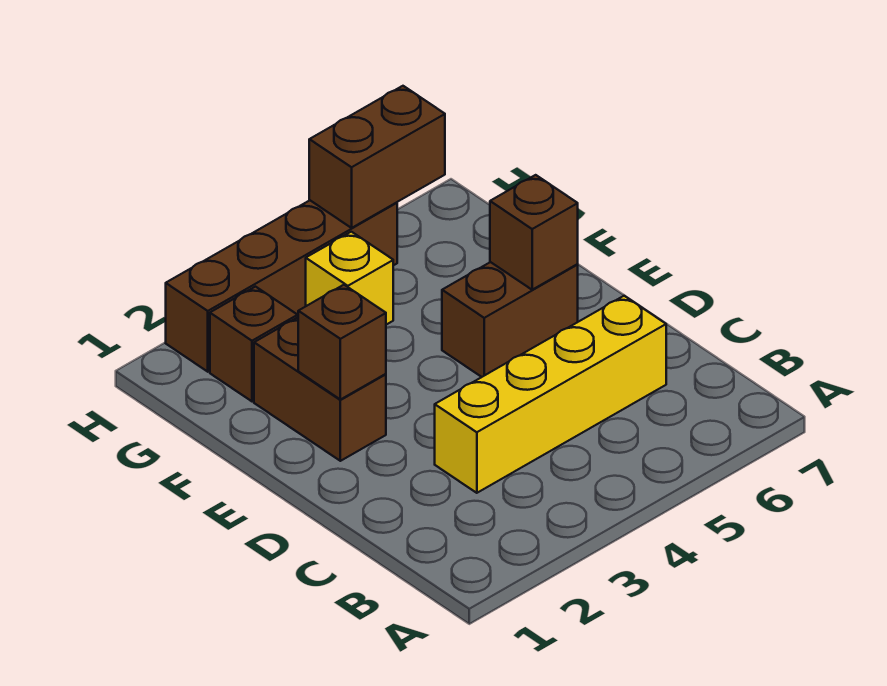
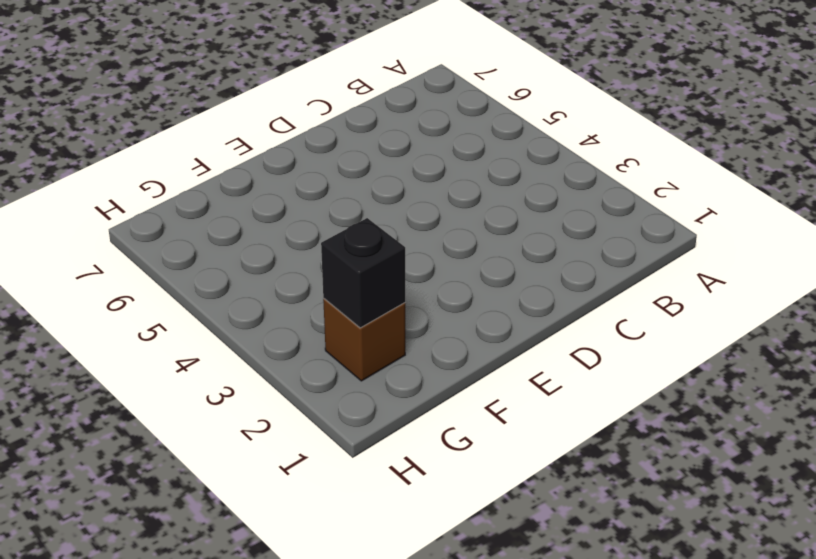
black brick G2 level 2 -> none
none -> yellow brick C3:C6 level 1
none -> brown brick E2:F2 level 1

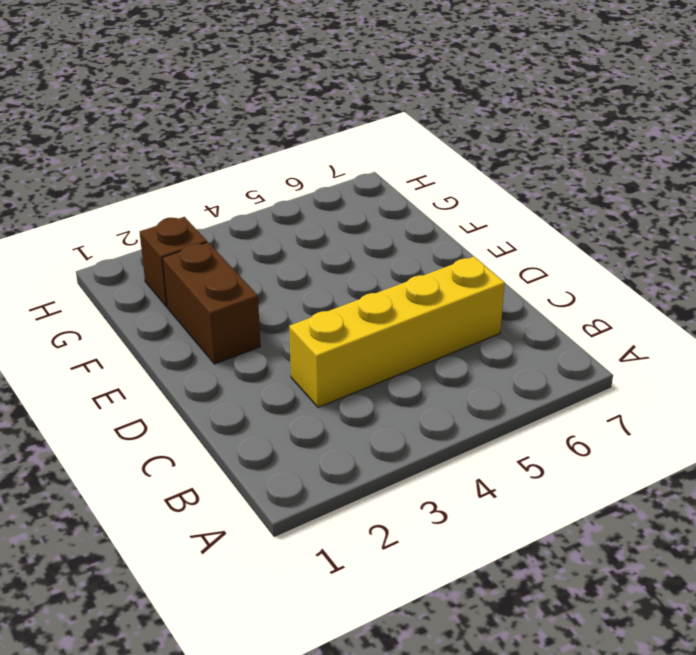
none -> brown brick E5:E6 level 1
none -> yellow brick G4 level 1

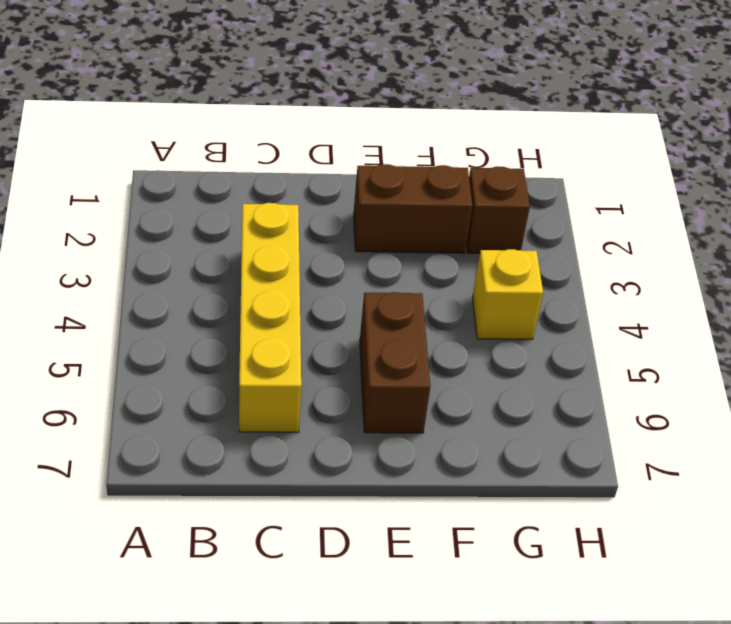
none -> brown brick H2:H5 level 1
none -> brown brick E2 level 2

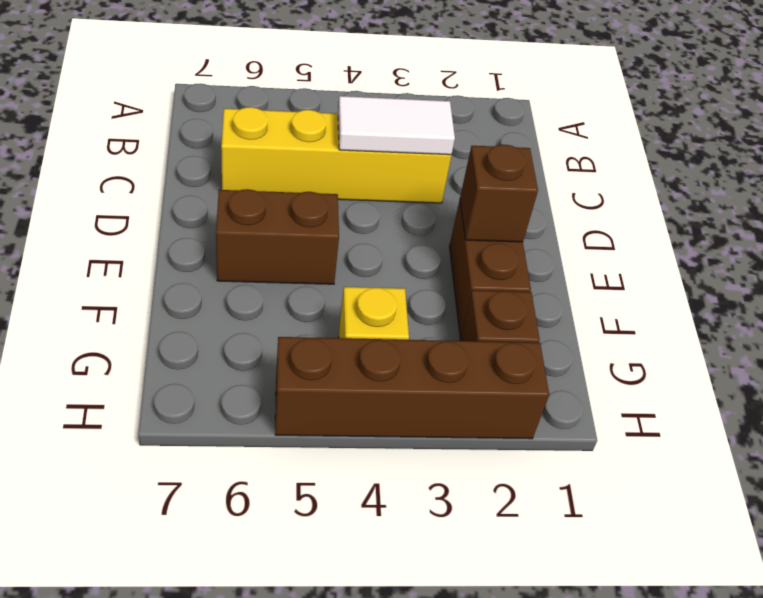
white tile C3:C4 level 2 -> none
none -> brown brick E6 level 2
none -> brown brick H5:H6 level 2

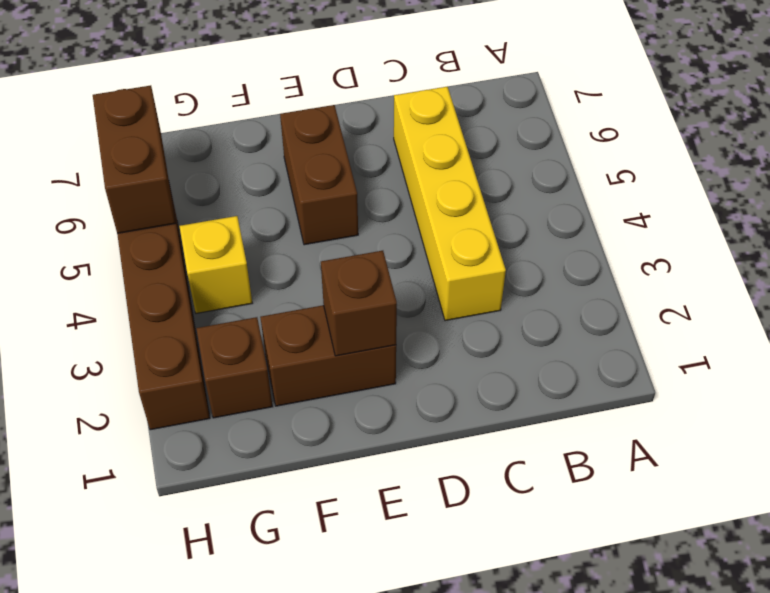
none -> brown brick E6 level 2

